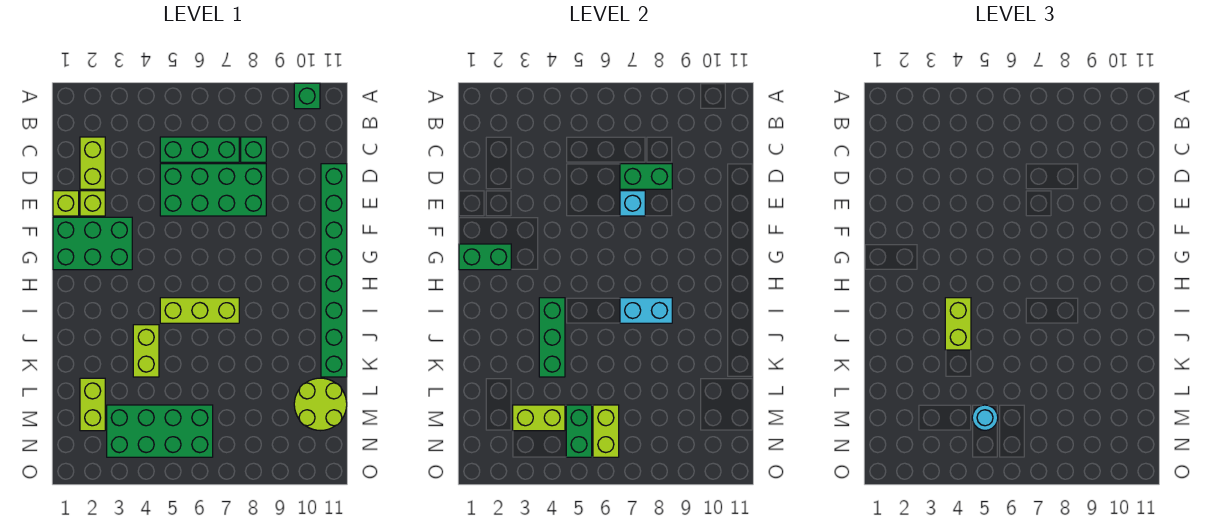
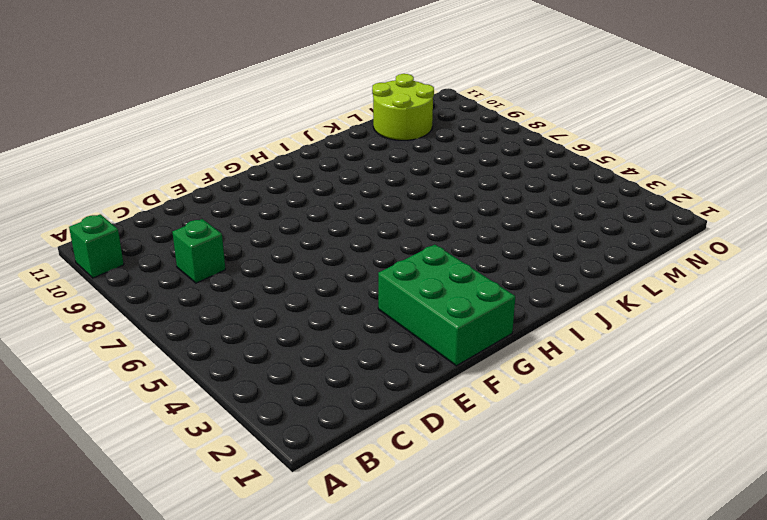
none -> lime brick C2:D2 level 1
none -> green brick C5:C7 level 1
none -> green brick D5:E8 level 1

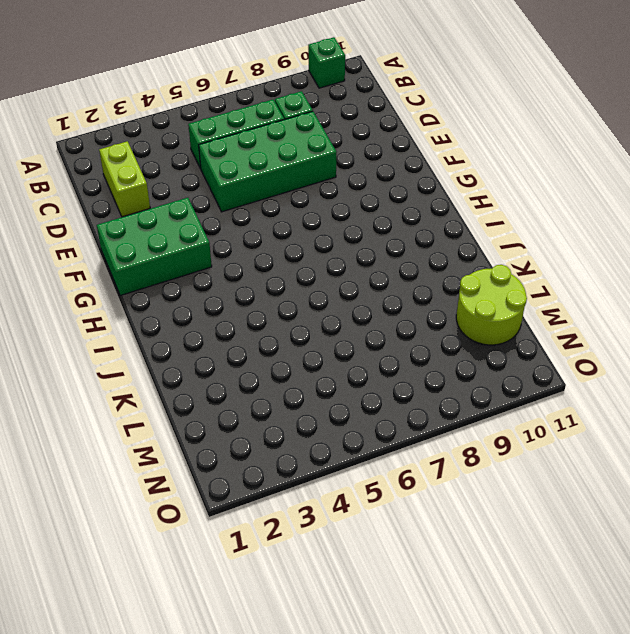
none -> green brick D11:K11 level 1
none -> lime brick E1 level 1
none -> lime brick E2 level 1

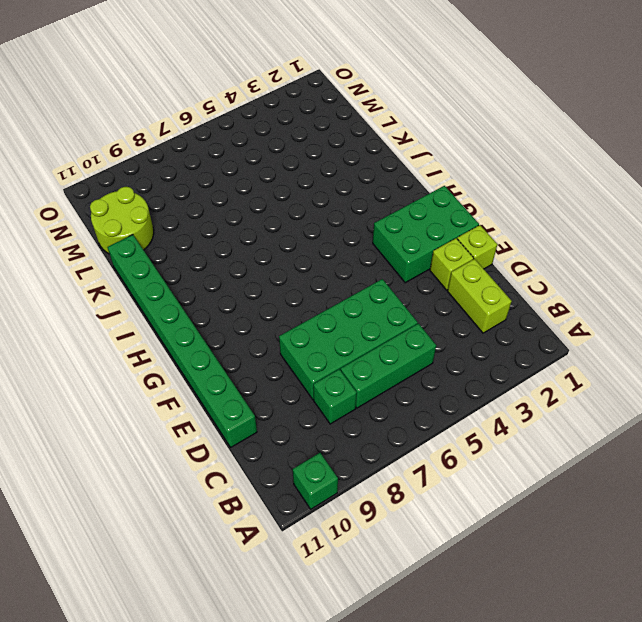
none -> lime brick I5:I7 level 1
none -> lime brick J4:K4 level 1
none -> lime brick L2:M2 level 1

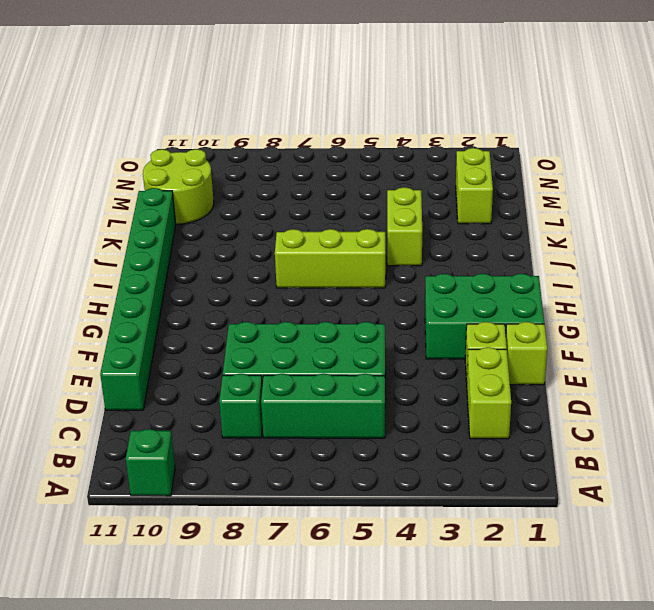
none -> green brick M3:N6 level 1
none -> green brick D7:D8 level 2
none -> cyan brick E7 level 2

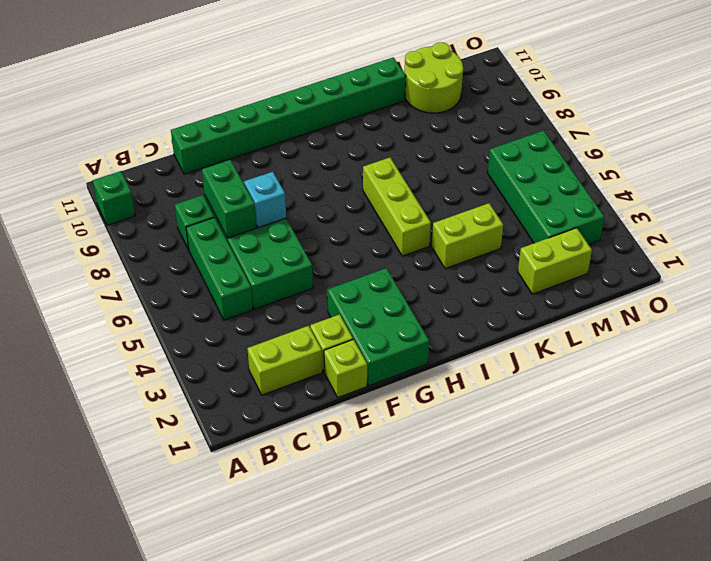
none -> green brick G1:G2 level 2
none -> green brick I4:K4 level 2
none -> cyan brick I7:I8 level 2

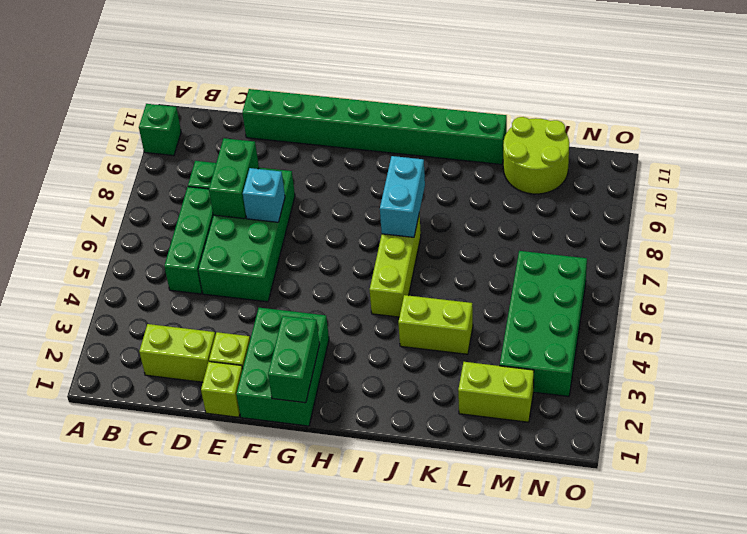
none -> green brick I4:K4 level 2
none -> lime brick M3:M4 level 2
none -> green brick M5:N5 level 2

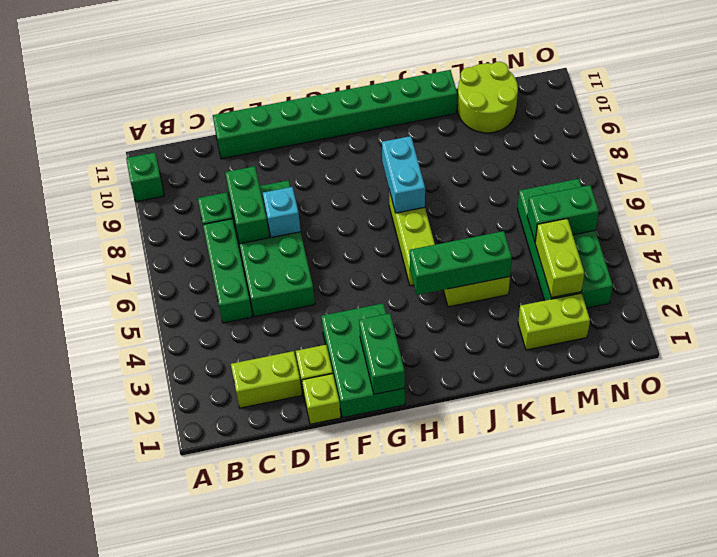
none -> lime brick M6:N6 level 2
none -> lime brick I4:J4 level 3
none -> cyan round brick M5 level 3

